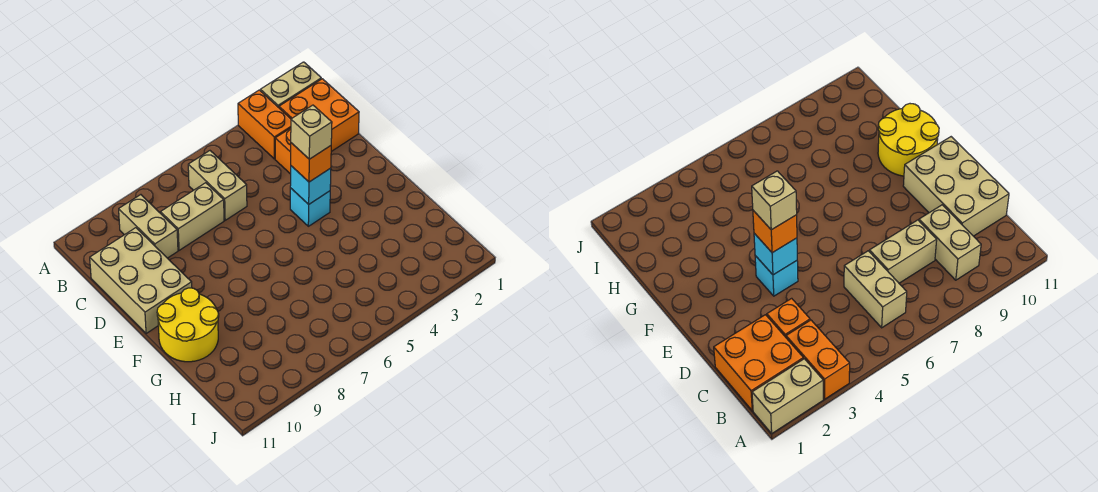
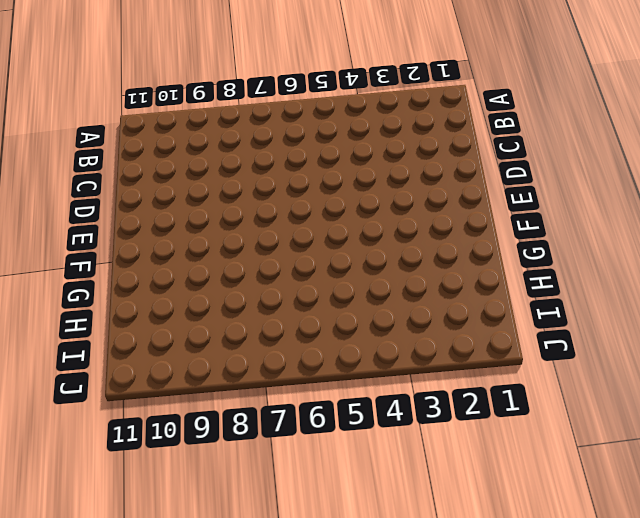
none -> tan brick A1:A2 level 1
none -> orange brick A3:B3 level 1
none -> orange brick B1:C2 level 1

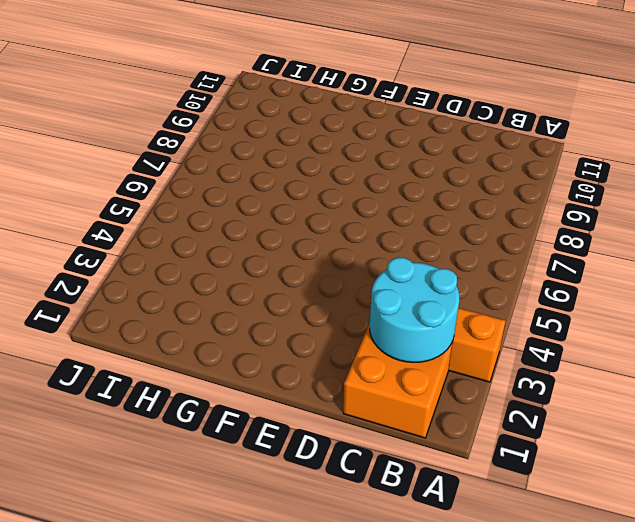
cyan round brick B2:C3 level 2 -> none
none -> tan brick A1:A2 level 1
none -> tan brick B6:C6 level 1
none -> tan brick B9:C9 level 1

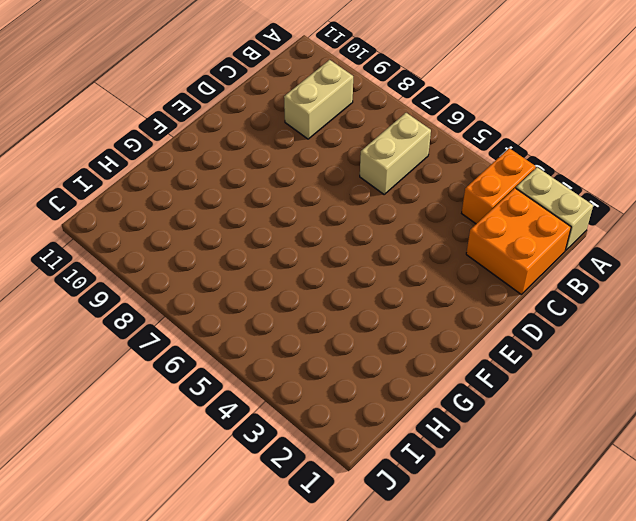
none -> orange brick C3 level 1
none -> tan brick C7:C8 level 1
none -> tan brick C10:E11 level 1

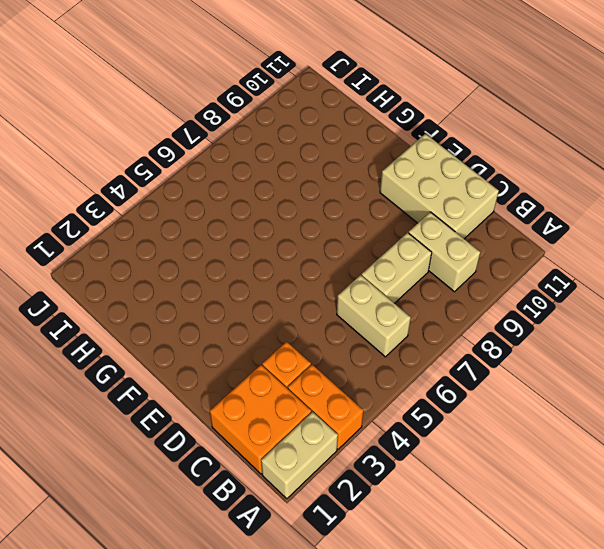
none -> cyan brick E4 level 1
none -> yellow round brick F10:G11 level 1
none -> cyan brick E4 level 2

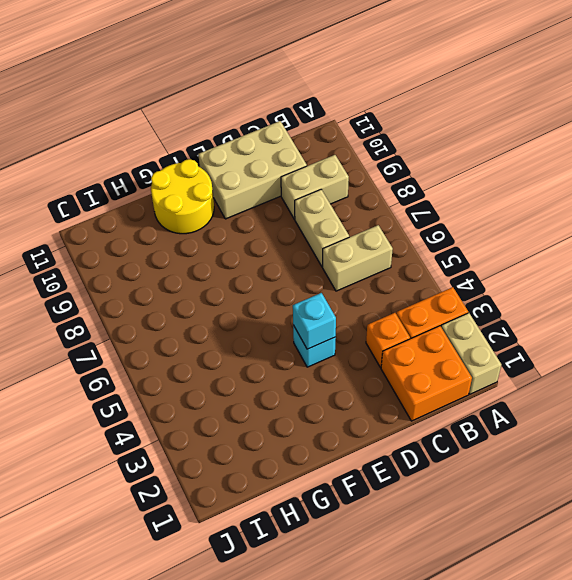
none -> orange brick E4 level 3
none -> tan brick E4 level 4

